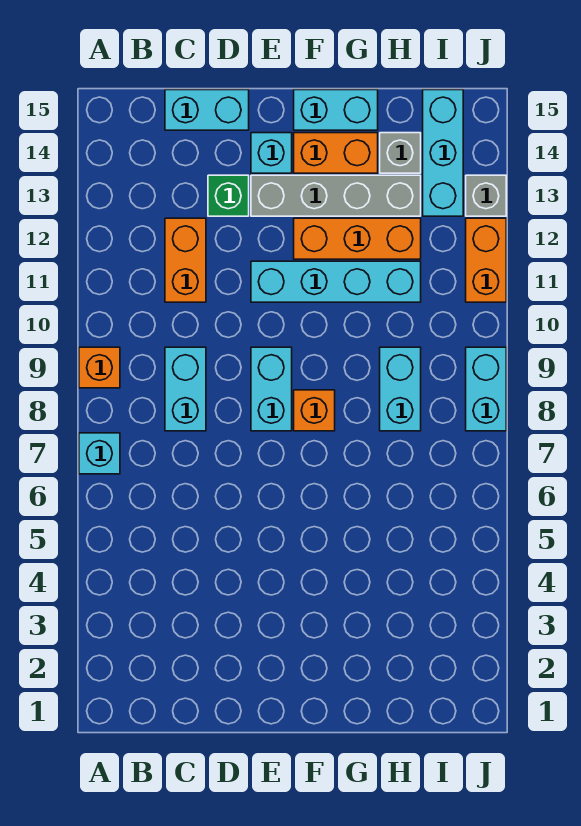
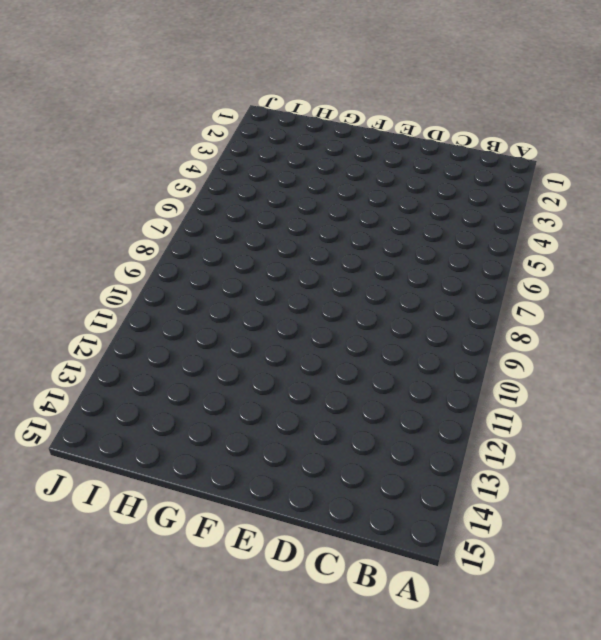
none -> cyan brick A7 level 1
none -> orange brick A9 level 1
none -> cyan brick C8:C9 level 1

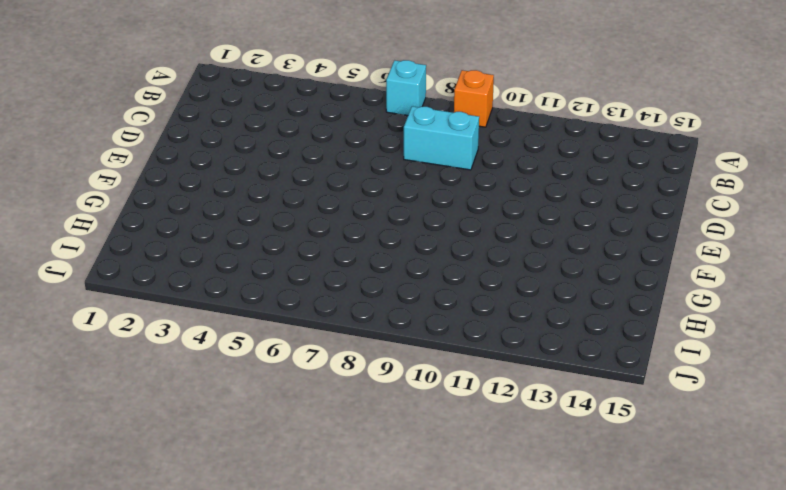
none -> orange brick C11:C12 level 1
none -> cyan brick C15:D15 level 1
none -> green brick D13 level 1

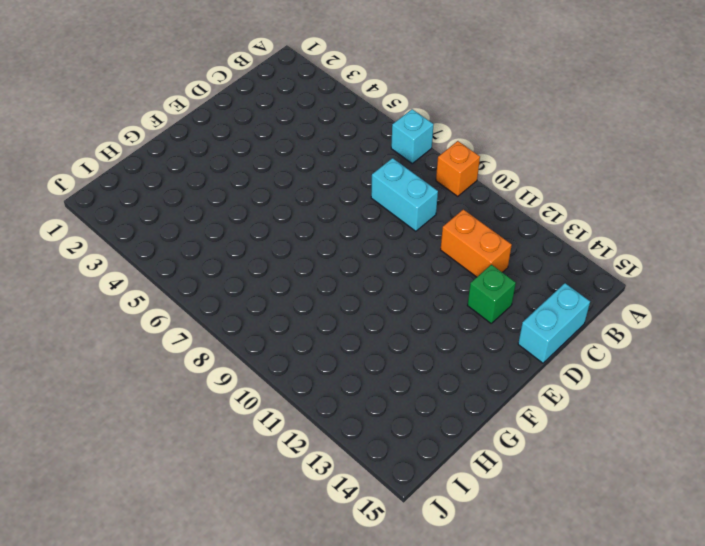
none -> cyan brick E8:E9 level 1
none -> cyan brick E11:H11 level 1
none -> grey brick E13:H13 level 1

